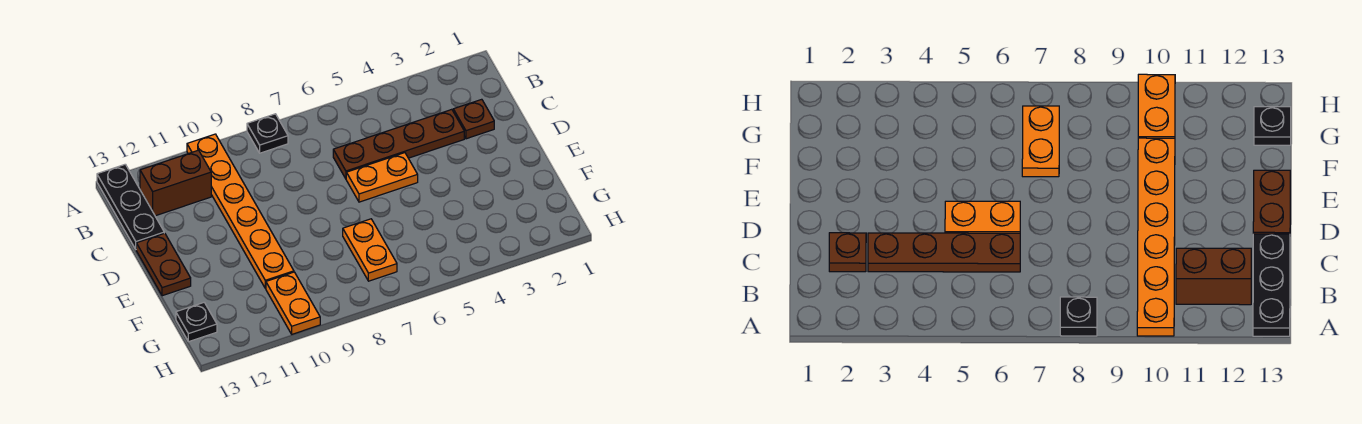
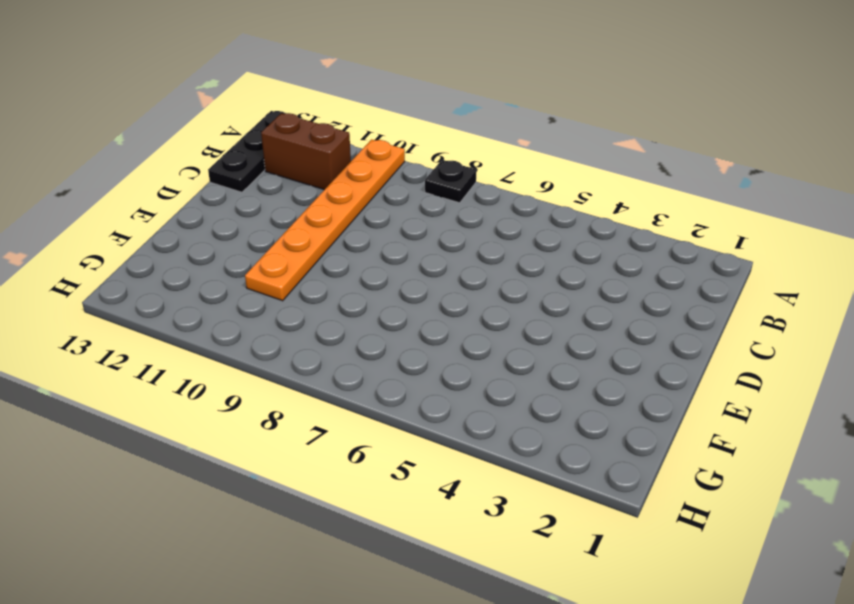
none -> brown plate C2 level 1
none -> brown plate C3:C6 level 1

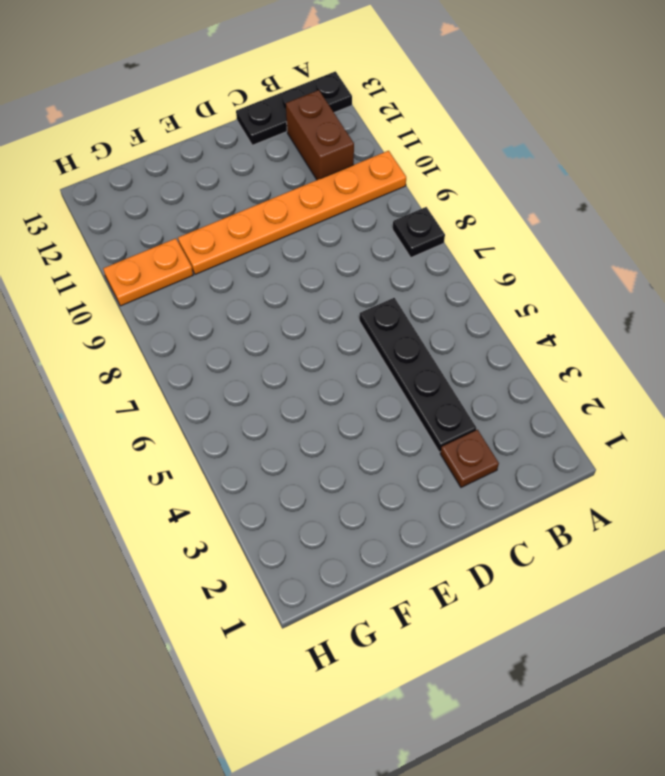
black plate C3:C6 level 1 -> brown plate C3:C6 level 1
none -> orange plate D5:D6 level 1
none -> brown plate D13:E13 level 1

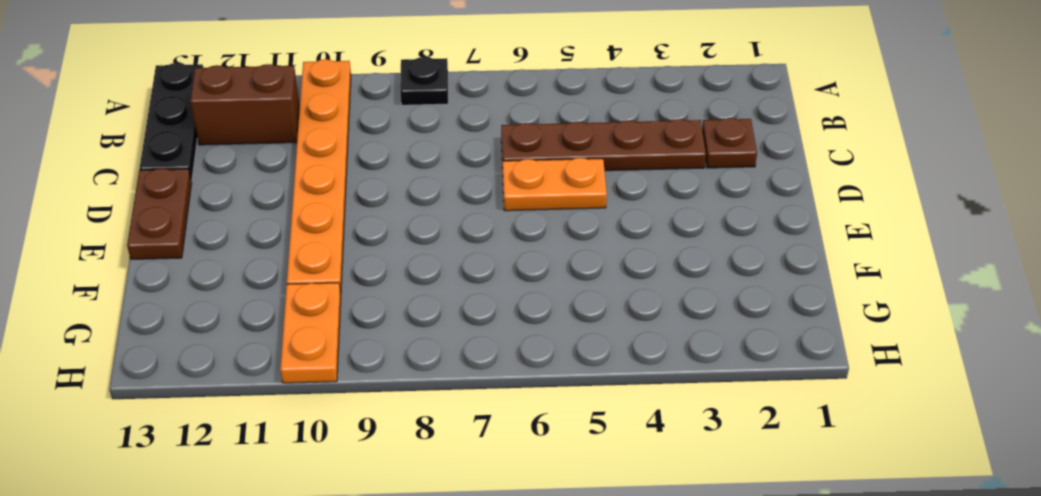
none -> orange plate F7:G7 level 1
none -> black plate G13 level 1

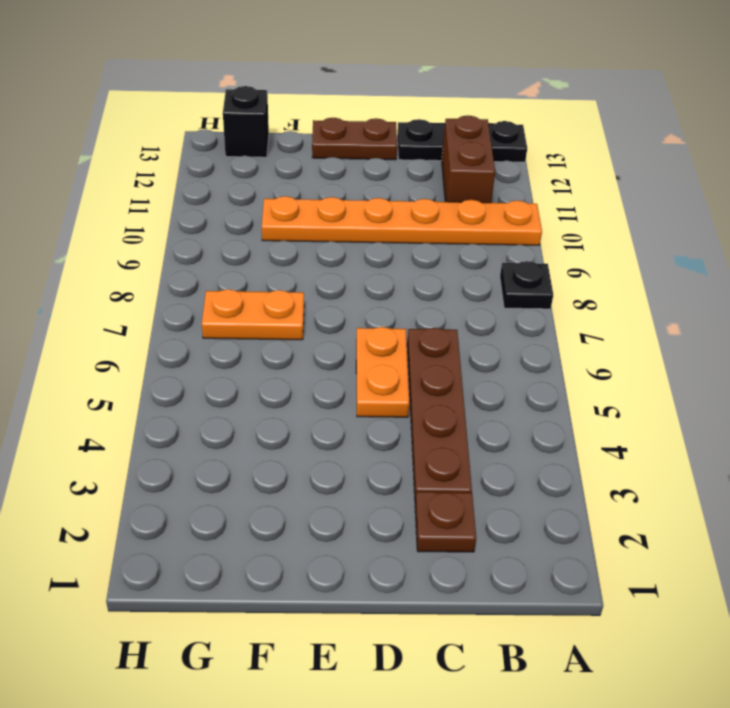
black brick G13 level 1 -> black plate G13 level 1
none -> orange plate G10:H10 level 1

